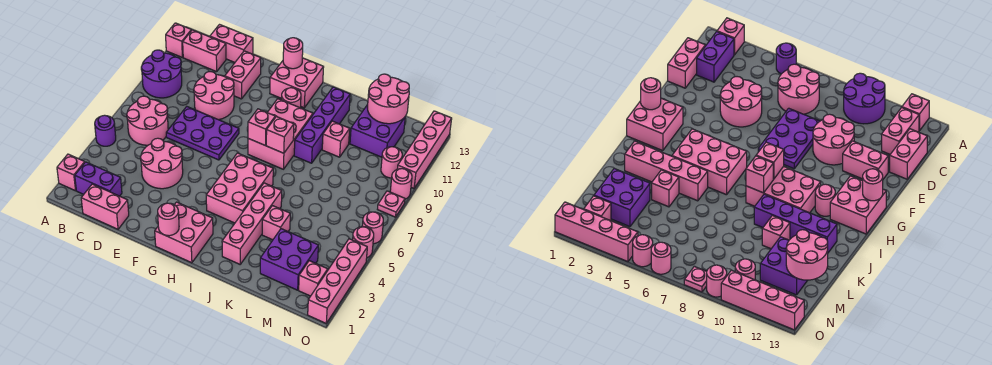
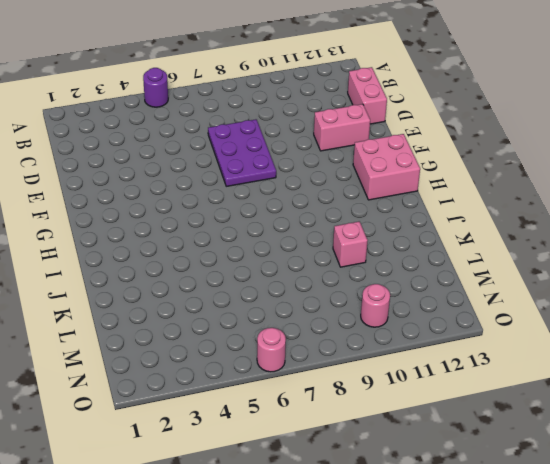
none -> pink brick A2 level 1
none -> purple round brick A9:B10 level 1
none -> pink brick A12 level 1
none -> purple brick B2:C2 level 1

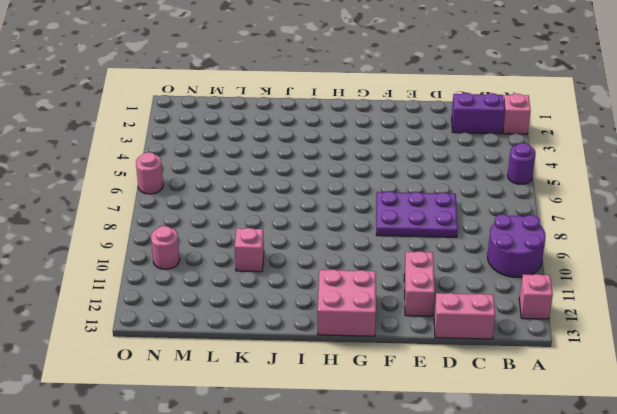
none -> pink round brick B6:C7 level 1
none -> pink brick B12:C12 level 1
none -> pink brick C1:D1 level 1
none -> pink round brick D4:E5 level 1

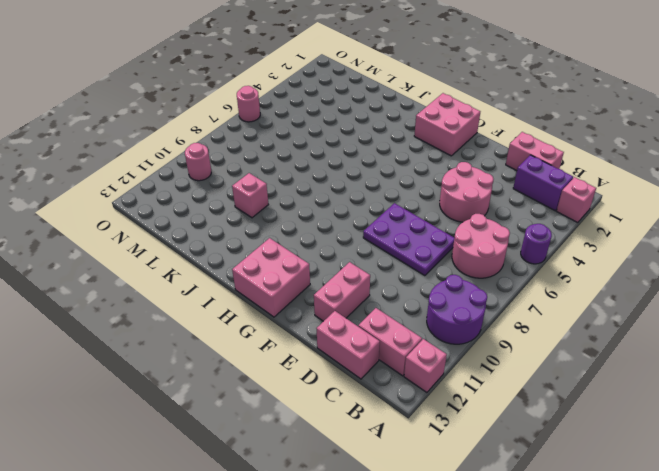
none -> pink round brick D9:E10 level 1
none -> pink brick H4:I6 level 1
none -> pink brick H8:I10 level 1
none -> pink round brick H11 level 1

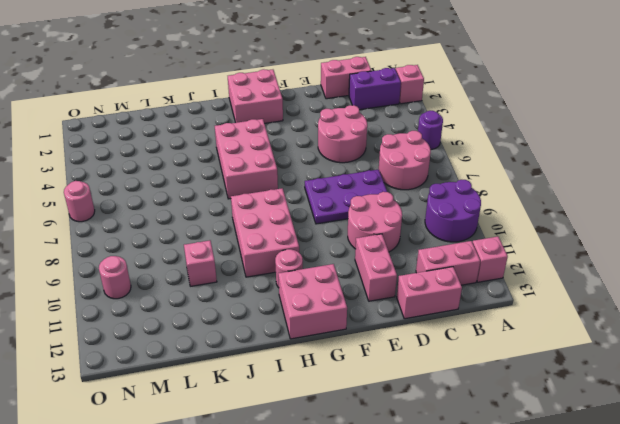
none -> pink brick J2:J5 level 1
none -> purple brick J9:J12 level 1
none -> pink brick K4 level 1
none -> purple brick L2:M3 level 1

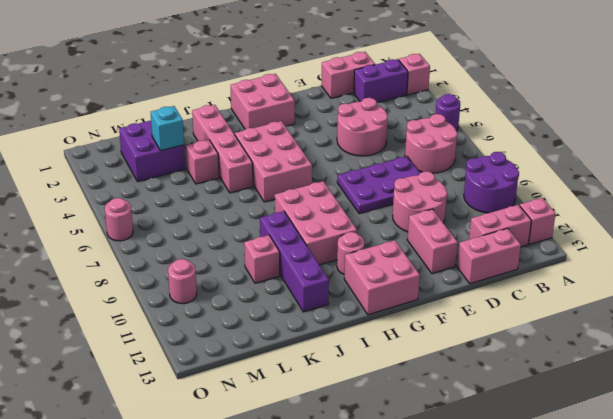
cyan brick L3 level 2 -> none
none -> purple brick L11:M12 level 1
none -> pink brick N2 level 1
none -> pink brick O1:O4 level 1
none -> pink round brick O5 level 1

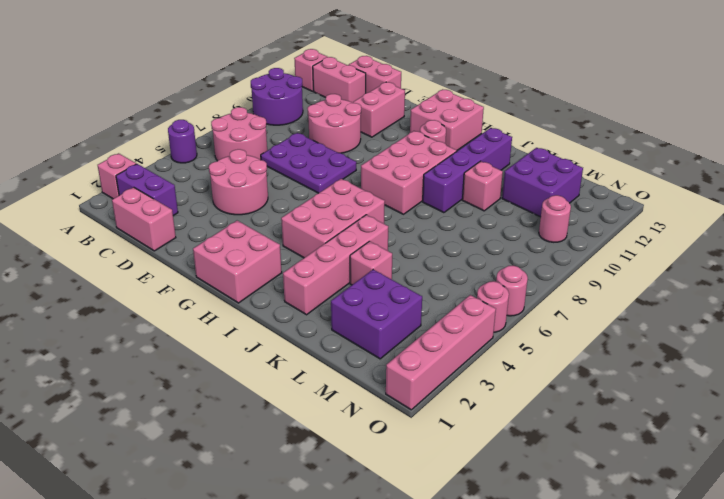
none -> pink brick N2 level 1
none -> pink plate O8 level 1
none -> pink round brick O9 level 1
none -> pink brick O10:O13 level 1

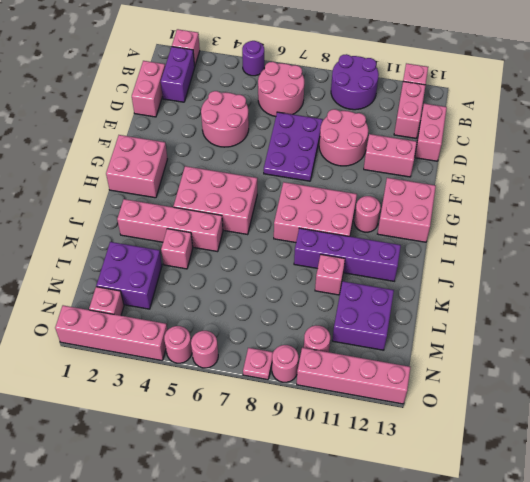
none -> pink round brick G1 level 2
none -> pink round brick G13 level 2
none -> pink brick H8 level 2
none -> pink brick I8 level 2

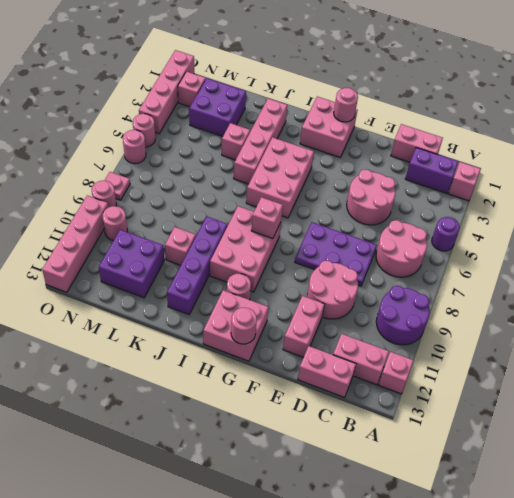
none -> pink brick I8 level 2
none -> pink round brick L12:M13 level 2

